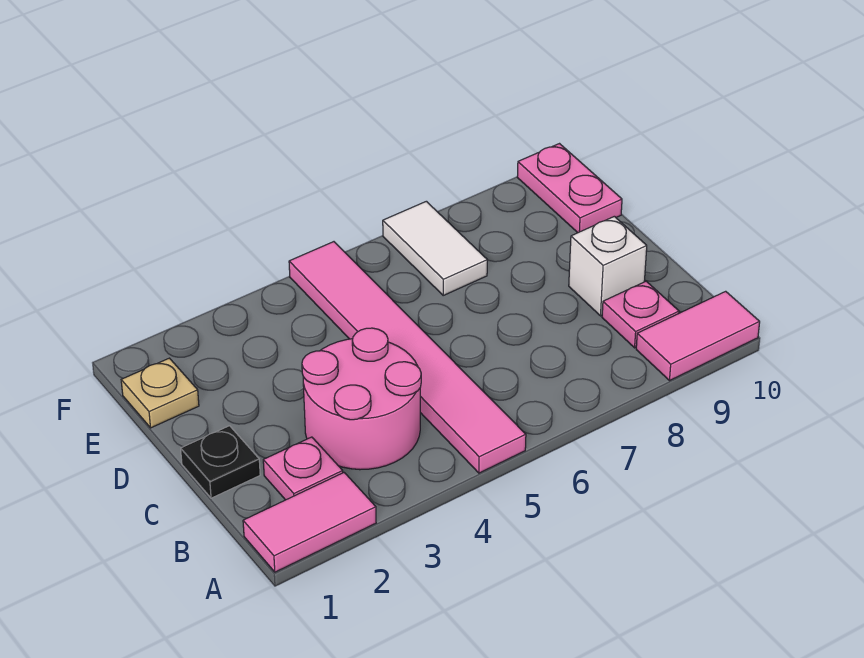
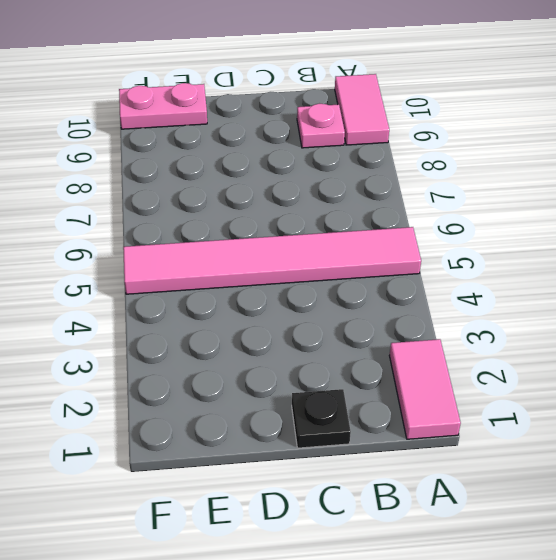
none -> pink plate B2 level 1
none -> pink round brick B3:C4 level 1

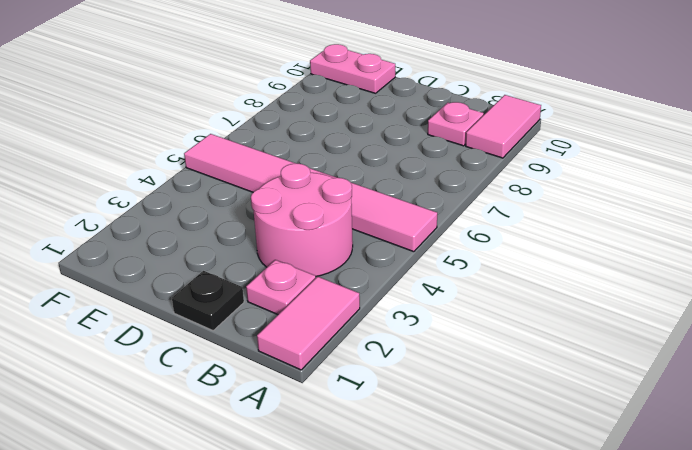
none -> white brick C9 level 1
none -> tan plate E1 level 1

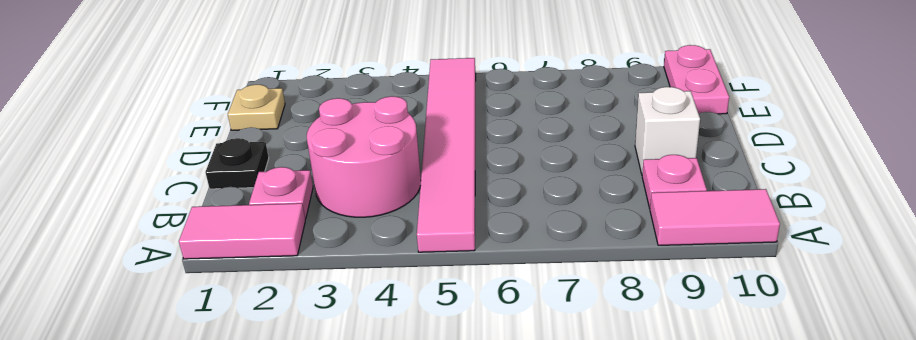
none -> white tile E7:F7 level 1

